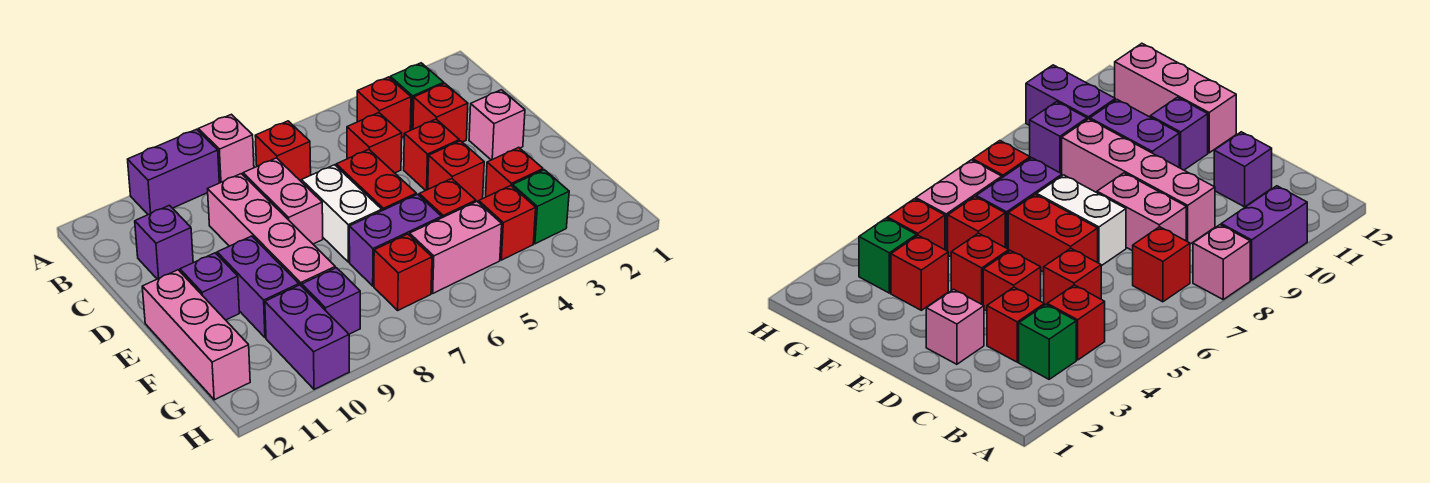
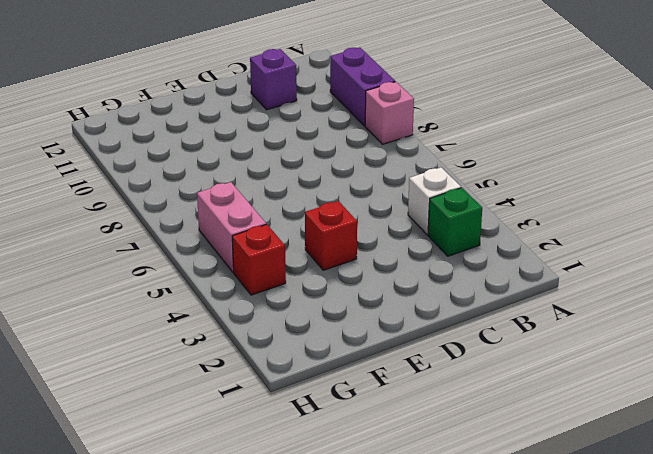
white brick B4 level 1 -> red brick B4 level 1
none -> red brick B7 level 1
none -> red brick C3 level 1
none -> red brick C5 level 1

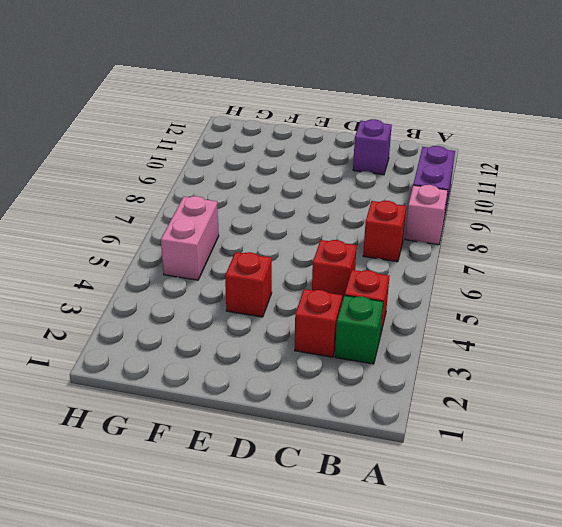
none -> pink brick C8:D8 level 1
none -> pink brick C9:F9 level 1
none -> pink brick D2 level 1

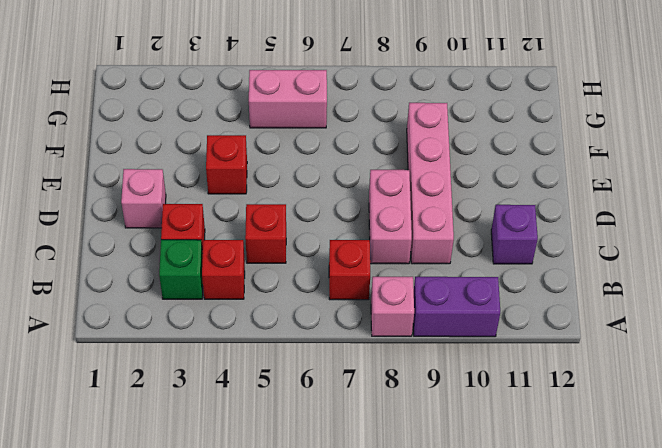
none -> red brick D4 level 1
none -> red brick D6:E6 level 1
none -> white brick D7:E7 level 1

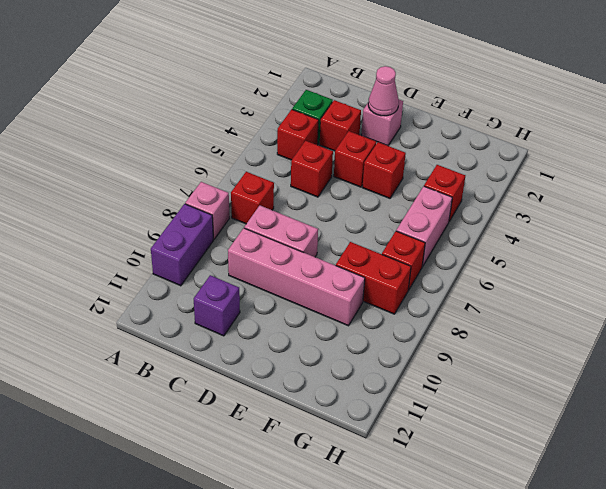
pink cone D2 level 2 -> none
red brick F8:G8 level 1 -> red brick D6:E6 level 1
none -> white brick D7:E7 level 1
none -> purple brick E10:F10 level 1
none -> purple brick E11 level 1

